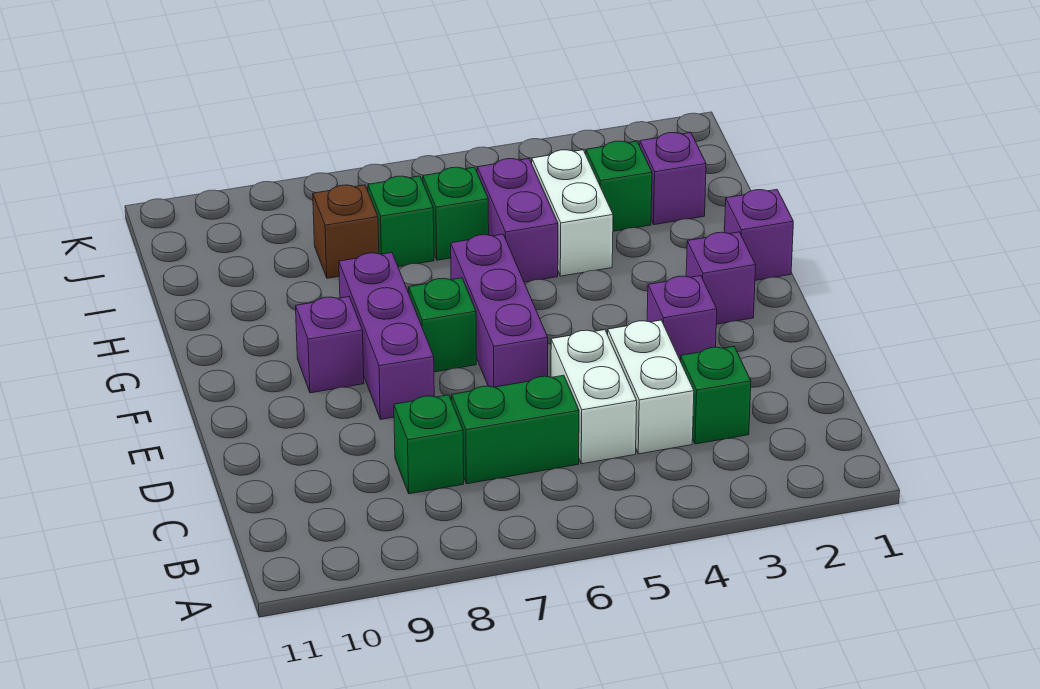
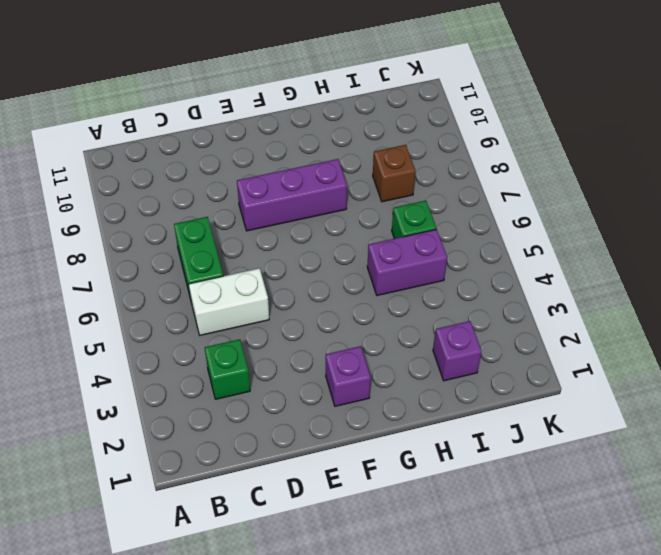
none -> white brick C4:D4 level 1
none -> green brick C8 level 1
none -> purple brick E3 level 1

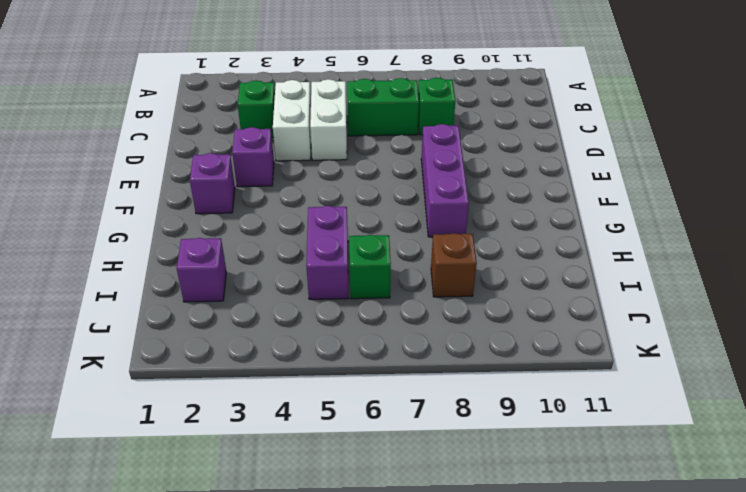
none -> purple brick E6:G6 level 1
none -> green brick F7 level 1
none -> purple brick F9 level 1

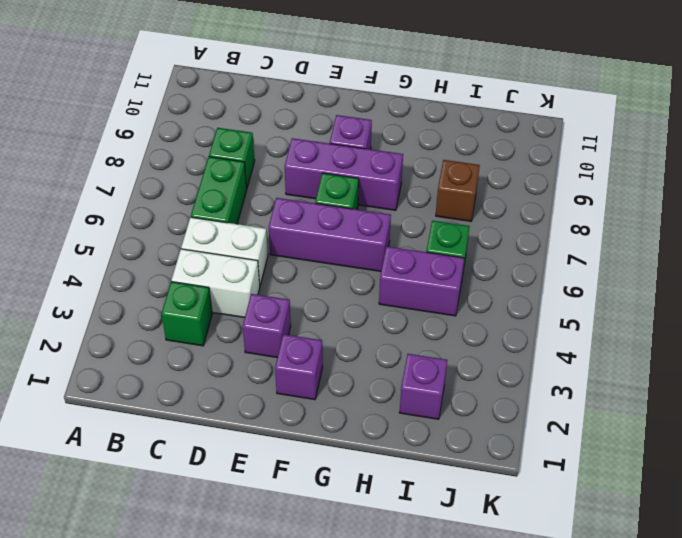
none -> purple brick G1 level 1
none -> white brick H4:I4 level 1
none -> green brick I3 level 1

